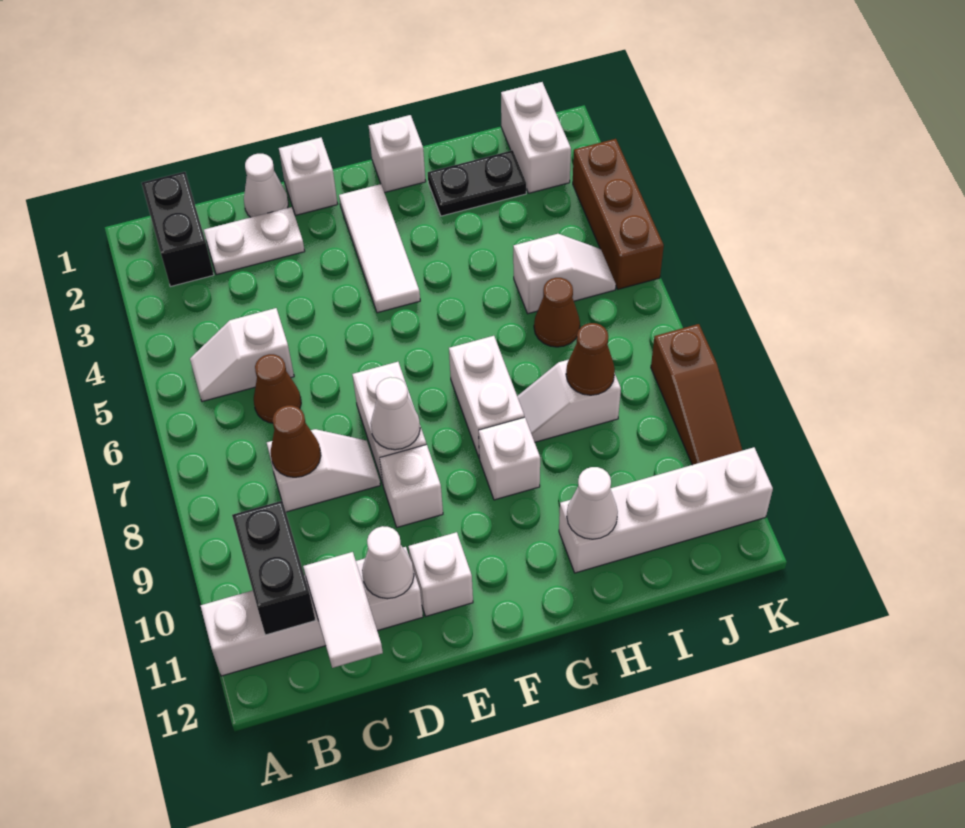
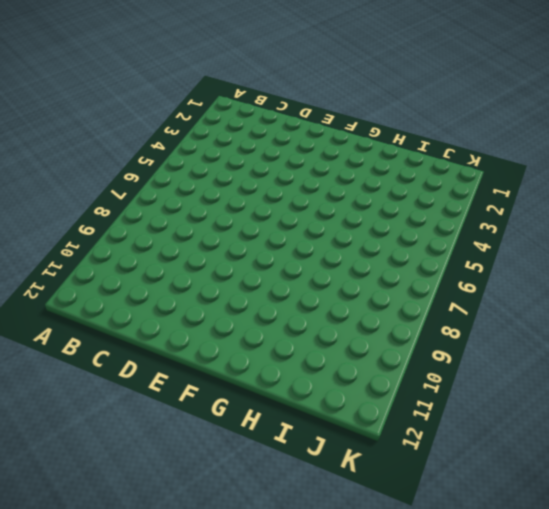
none -> white brick A11:D11 level 1
none -> black brick B1:B2 level 1
none -> white slope B5:C5 level 1 top C
none -> white plate C2:D2 level 1

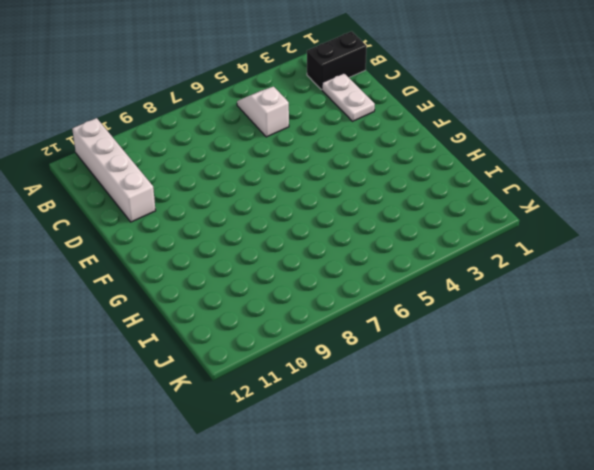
none -> brown cone C6 level 1
none -> white slope C8:D8 level 1 top C
none -> white cone D1 level 1
none -> white brick E1 level 1

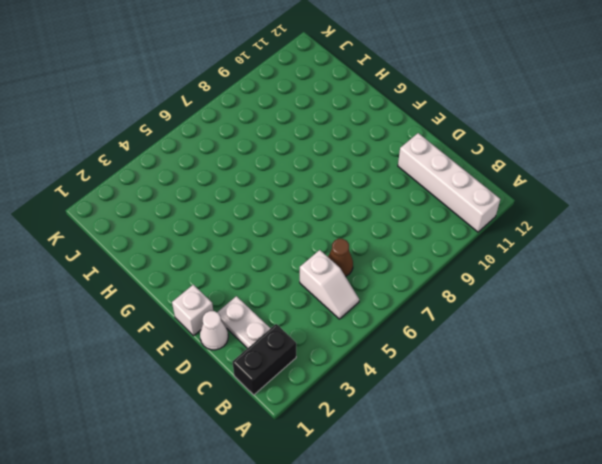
none -> white slope C8:D8 level 1 top C
none -> white brick E7:E8 level 1
none -> white brick E9 level 1
none -> white brick E11 level 1

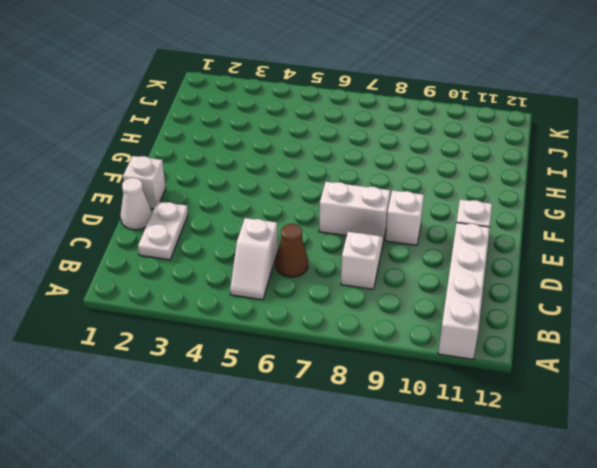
none -> black brick B1:B2 level 1
none -> white tile F2:F4 level 1
none -> white brick G1 level 1
none -> white brick G7:G8 level 1

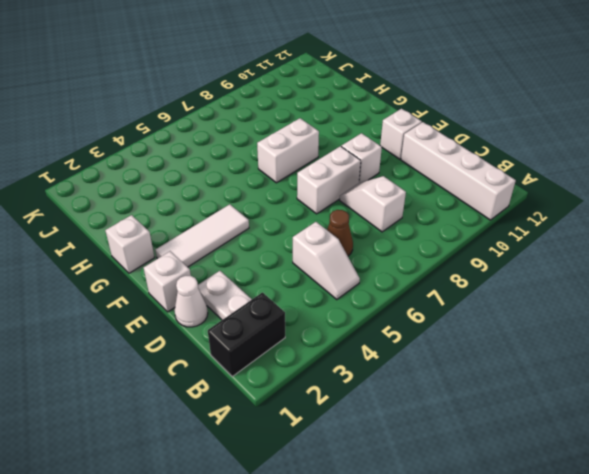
none -> white brick G9 level 1
none -> black plate H2:I2 level 1
none -> white slope H8:I8 level 1 top I
none -> white brick H11:K11 level 1

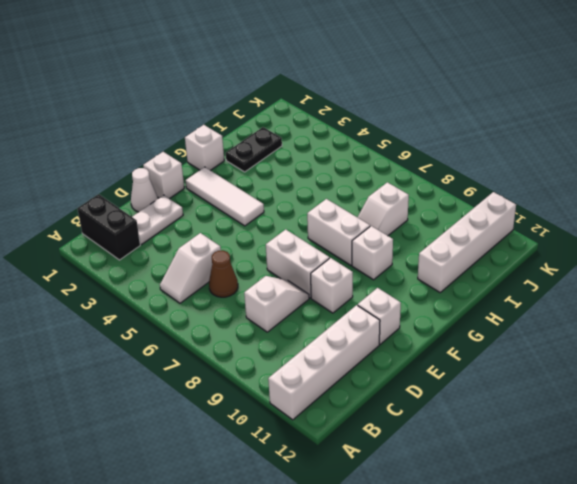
none -> white slope I5:J5 level 1 top I
none -> brown cone I6 level 1
none -> white brick J1:J2 level 1
none -> brown brick K3:K5 level 1

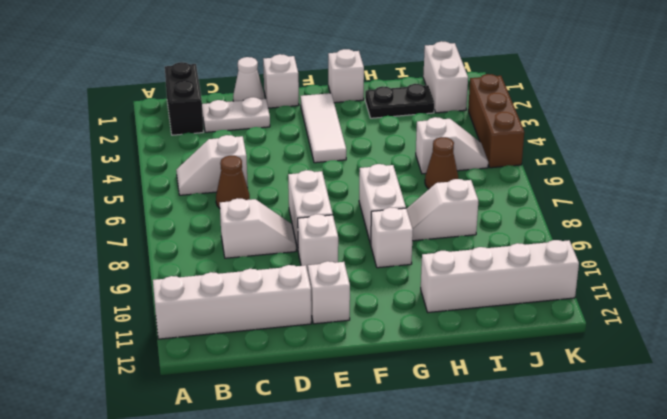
none -> brown slope K8:K10 level 1 top 8
none -> black brick B10:B11 level 2
none -> brown cone C8 level 2
none -> white tile C11:C12 level 2

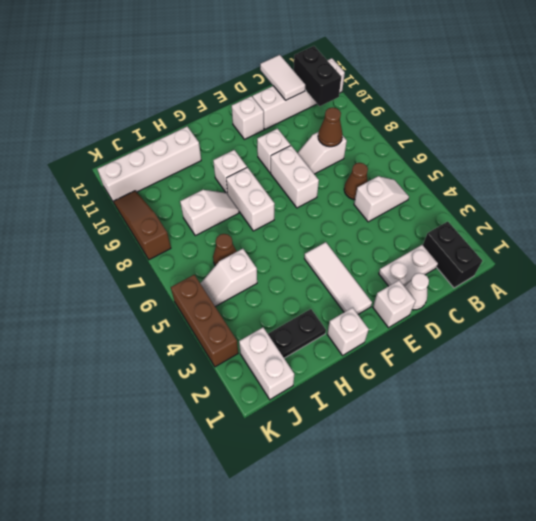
none -> white cone D11 level 2
none -> white cone E8 level 2
none -> white cone H11 level 2
none -> brown cone I8 level 2

